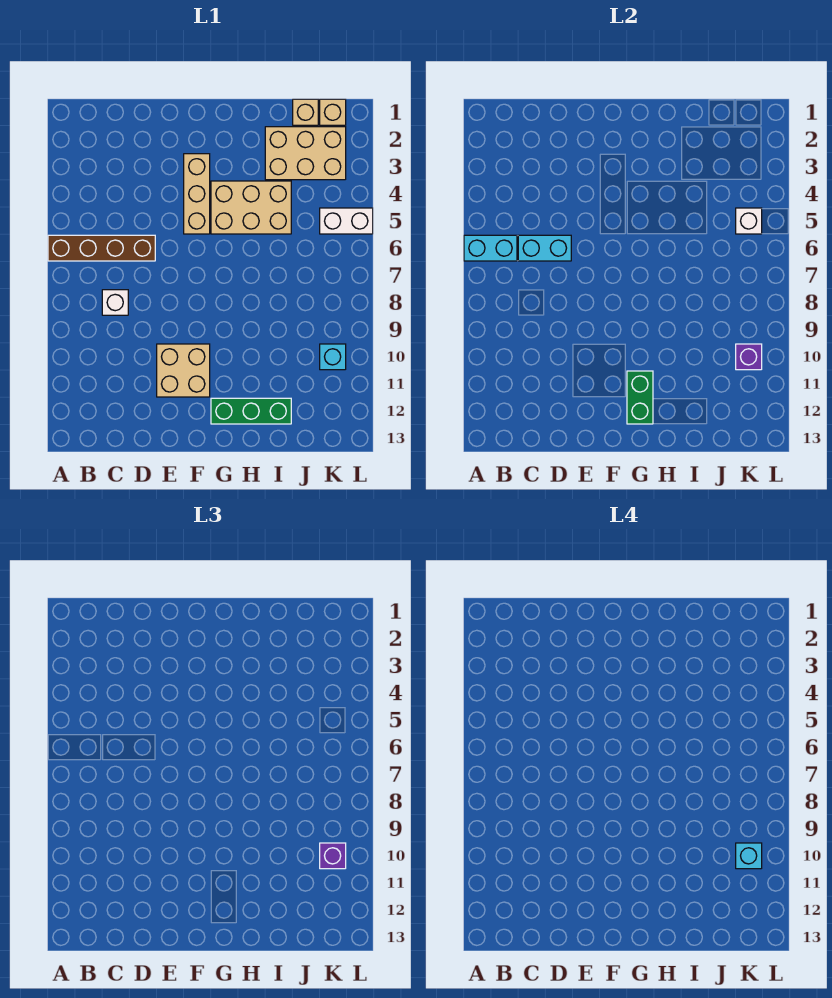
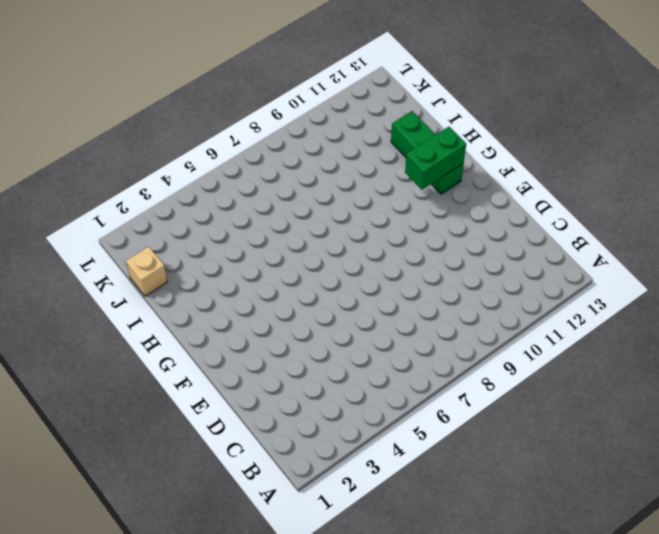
none -> brown brick A6:D6 level 1
none -> white brick C8 level 1
none -> tan brick E10:F11 level 1

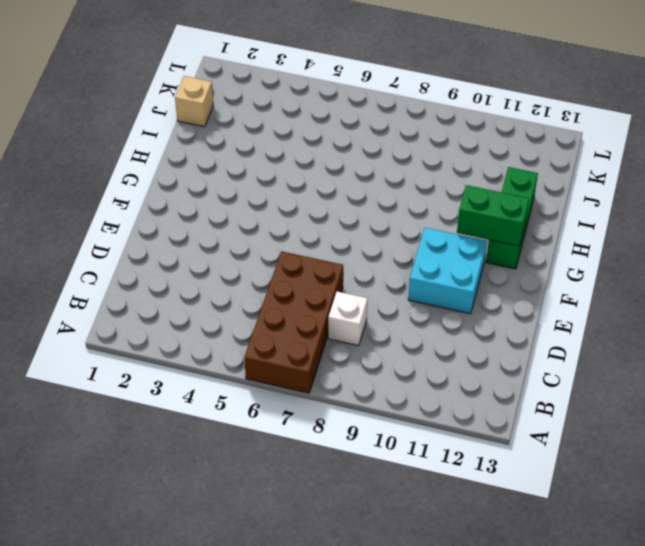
brown brick A6:D7 level 1 -> brown brick A6:D6 level 1
cyan brick E10:F11 level 1 -> tan brick E10:F11 level 1
none -> tan brick F3:F5 level 1
none -> tan brick G4:I5 level 1
none -> tan brick I2:K3 level 1

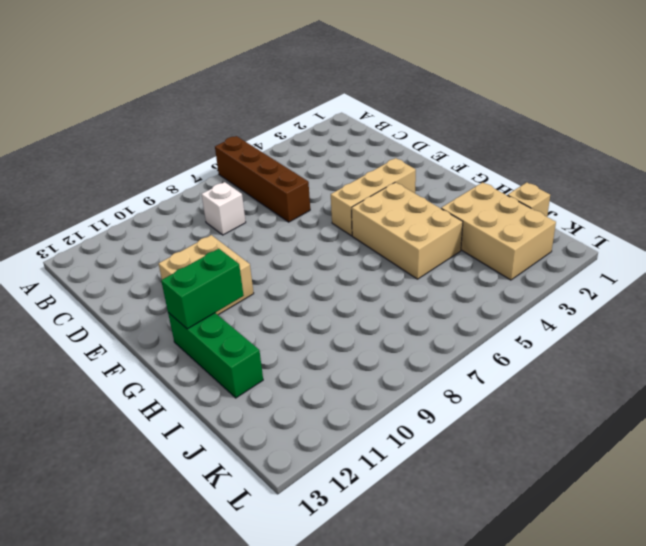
none -> tan brick K1 level 1
none -> white brick K5:L5 level 1
none -> cyan brick K10 level 1

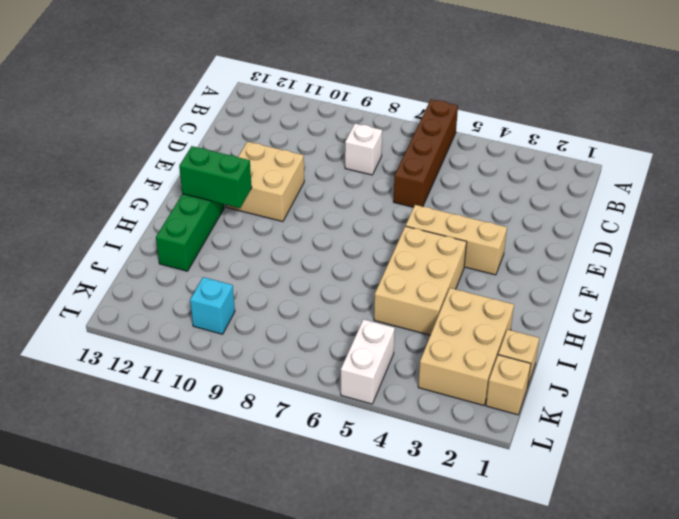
none -> cyan brick A6:B6 level 2
none -> cyan brick C6:D6 level 2
none -> white brick K5 level 2

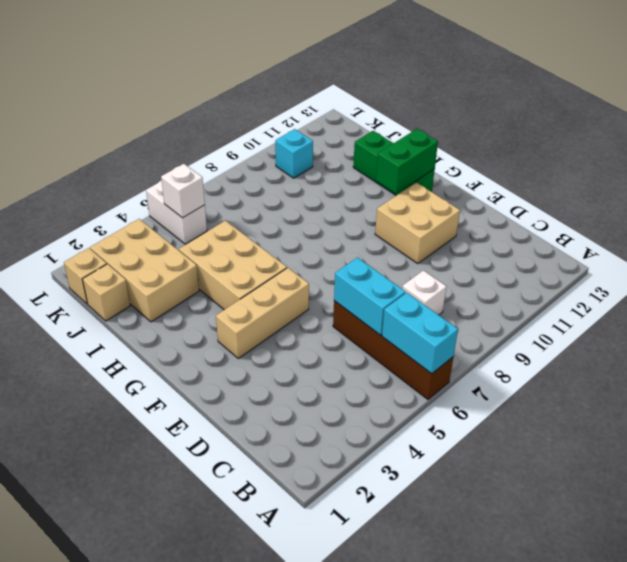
none -> purple brick K10 level 2
none -> purple brick K10 level 3
none -> cyan brick K10 level 4

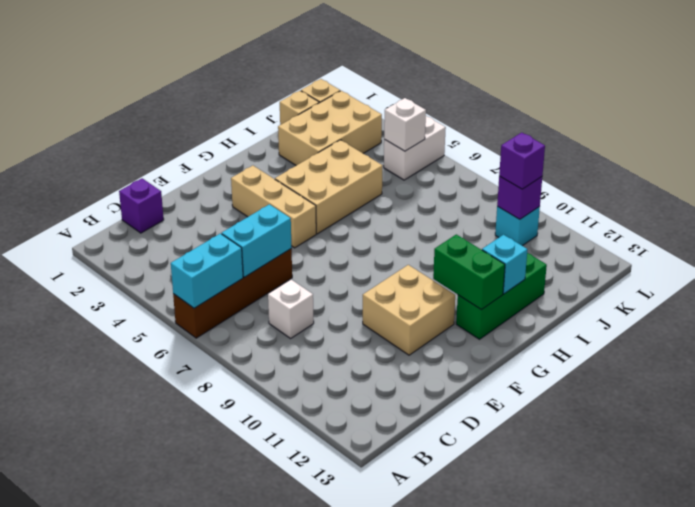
purple brick C1 level 1 -> none
cyan brick H12 level 2 -> cyan brick K10 level 4

